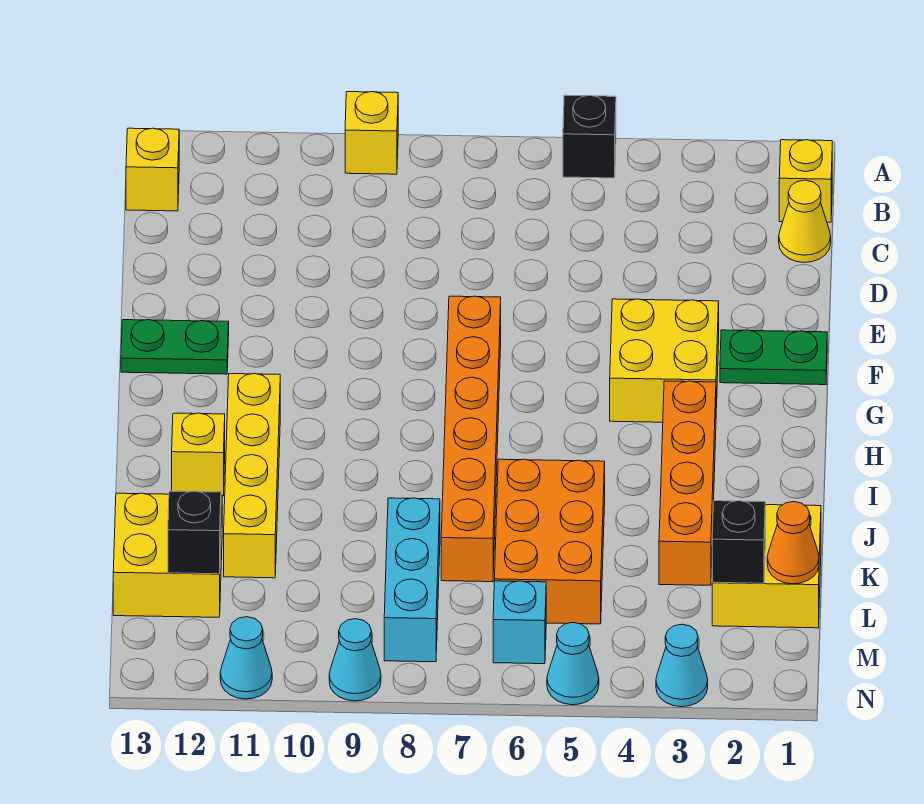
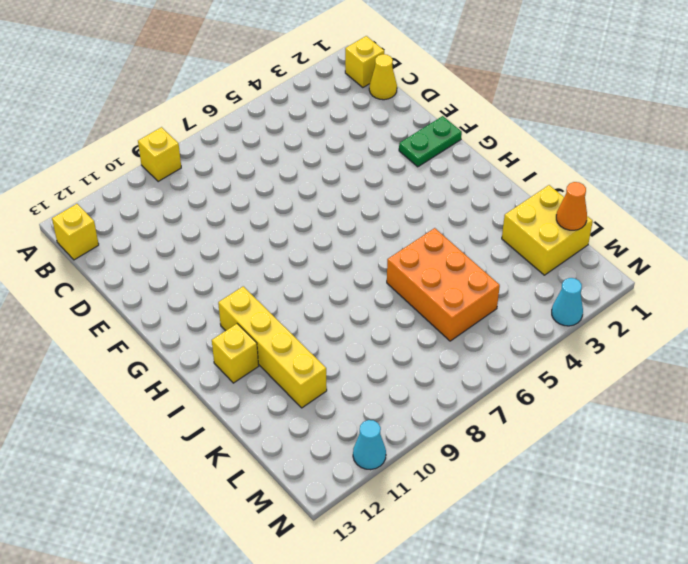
none -> black brick A5 level 1
none -> yellow brick F3:G4 level 1
none -> orange brick F7:K7 level 1

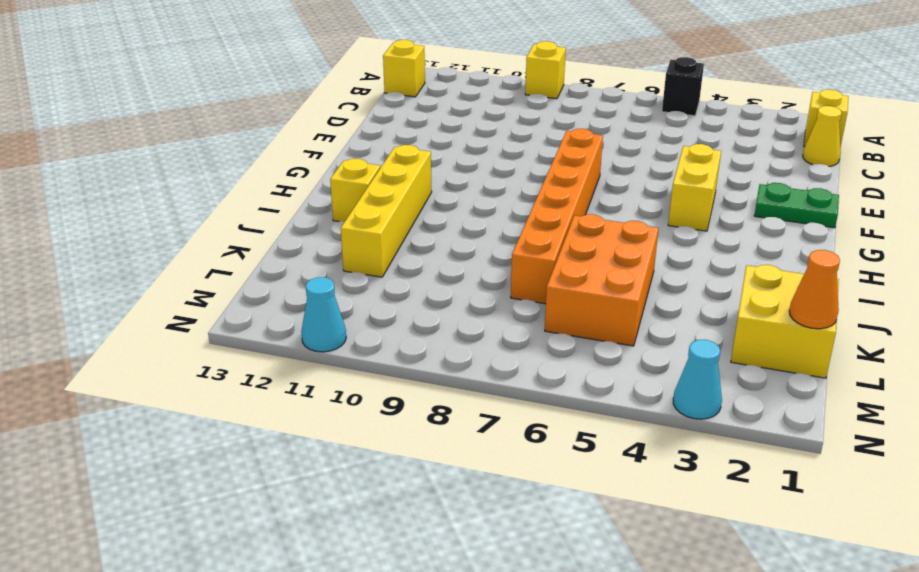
yellow brick F4:G4 level 1 -> yellow brick F3:G4 level 1
none -> green plate F12:F13 level 1
none -> orange brick H3:K3 level 1
none -> cyan brick K8:M8 level 1

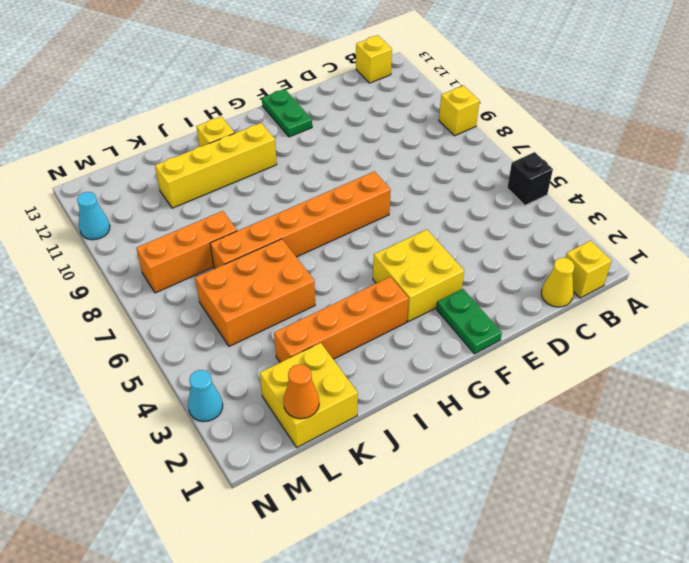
orange brick K8:M8 level 1 -> cyan brick K8:M8 level 1
none -> yellow brick K12:L13 level 1
none -> cyan brick M6 level 1
none -> cyan cone N5 level 1

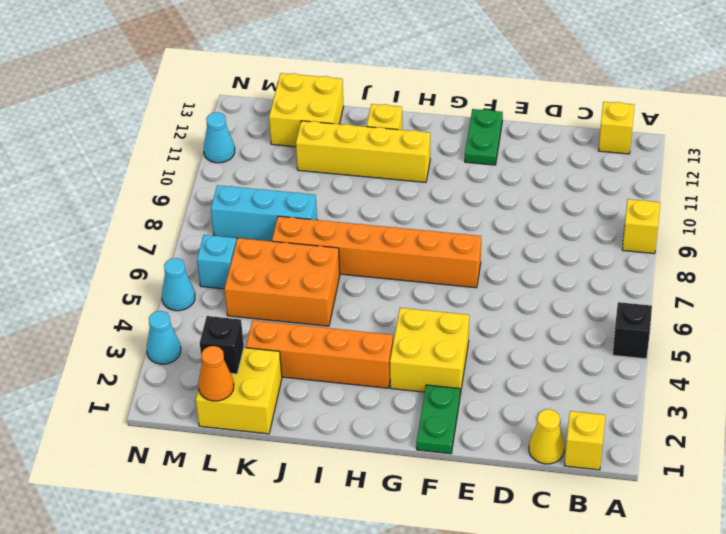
none -> cyan cone N9 level 1
none -> black brick L12 level 2

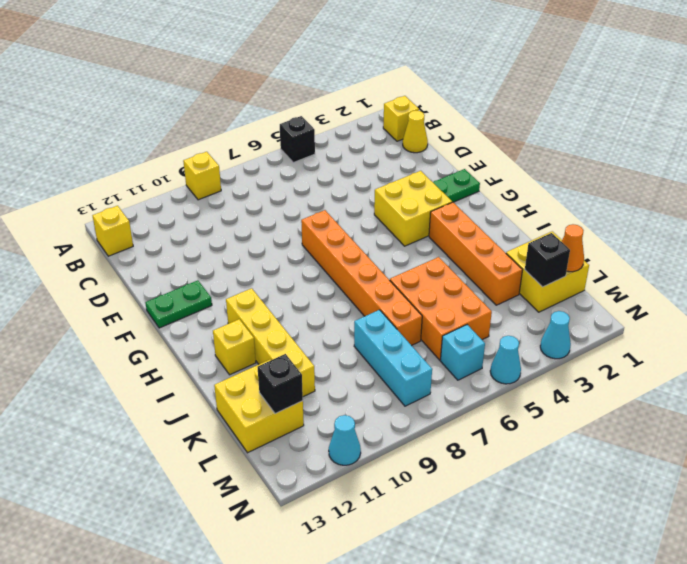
none -> cyan cone N9 level 1

